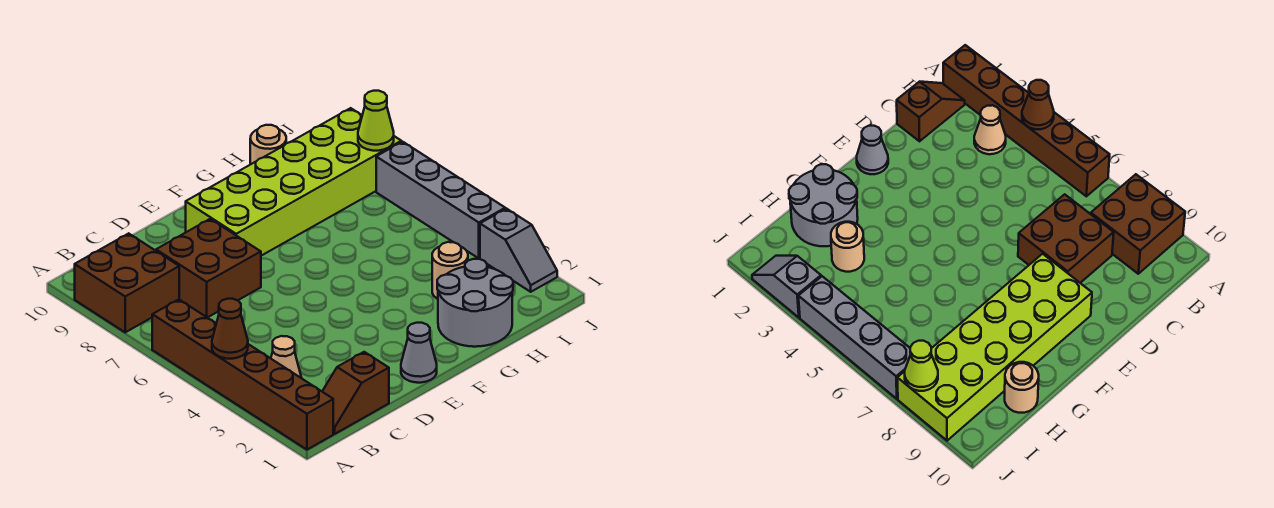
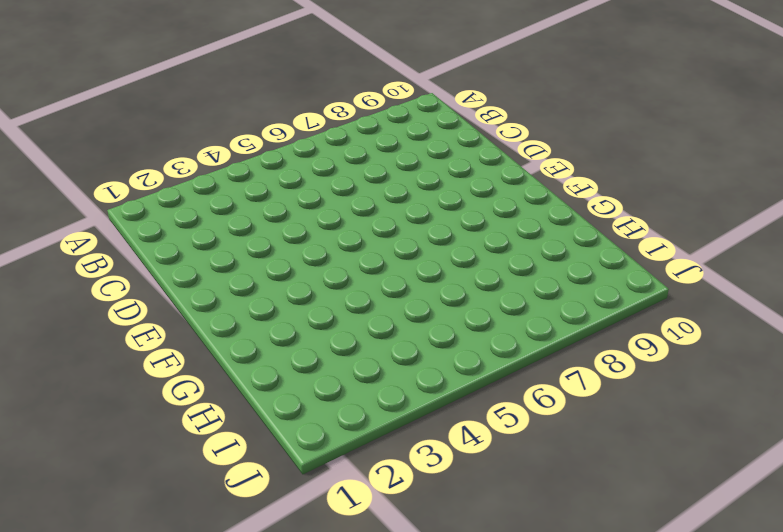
none -> brown brick A1:A6 level 1
none -> brown brick A8:B9 level 1
none -> brown slope B1:C1 level 1 top C

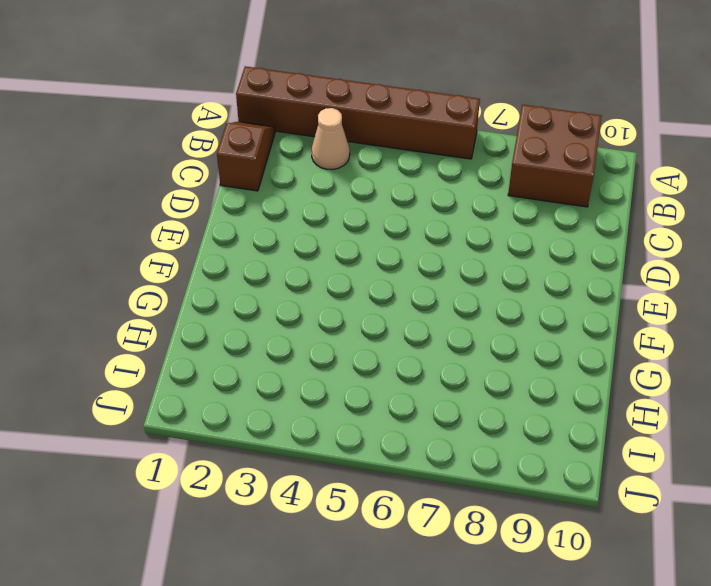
none -> brown brick C7:D8 level 1
none -> grey cone E1 level 1
none -> lime brick E8:J9 level 1

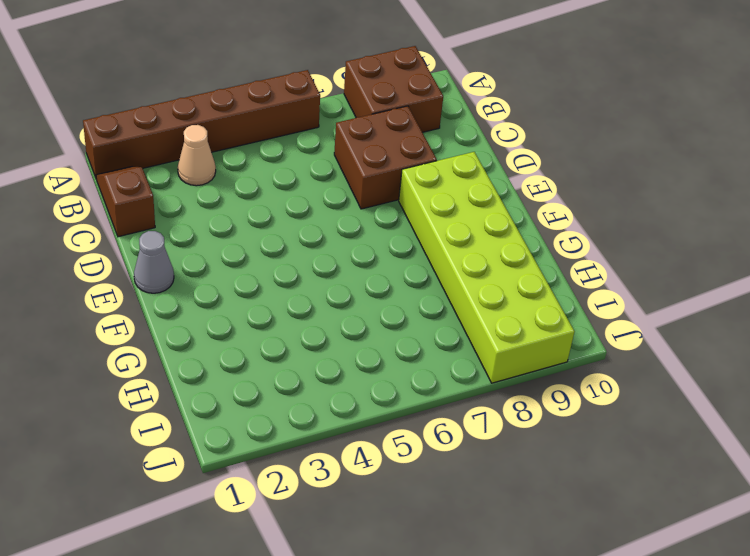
none -> grey round brick G1:H2 level 1
none -> tan round brick H3 level 1
none -> tan round brick H10 level 1

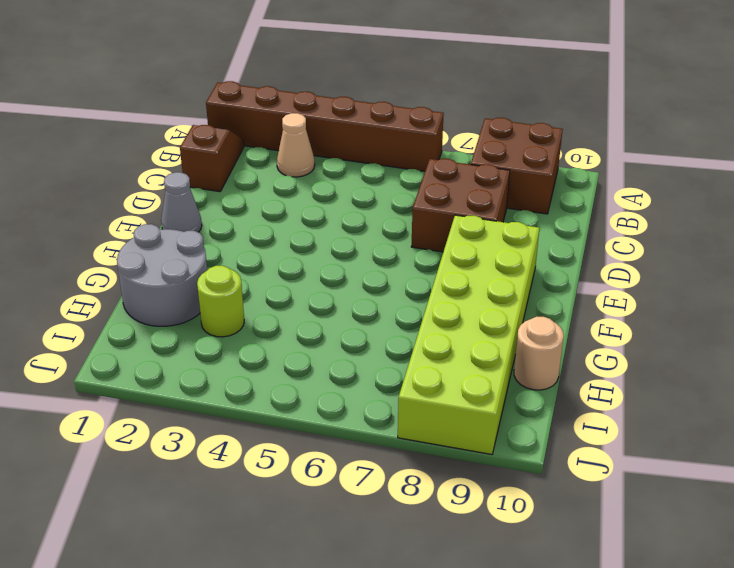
lime round brick H3 level 1 -> tan round brick H3 level 1
none -> grey slope J2:J3 level 1 top 3
none -> grey brick J4:J7 level 1
none -> brown cone A4 level 2

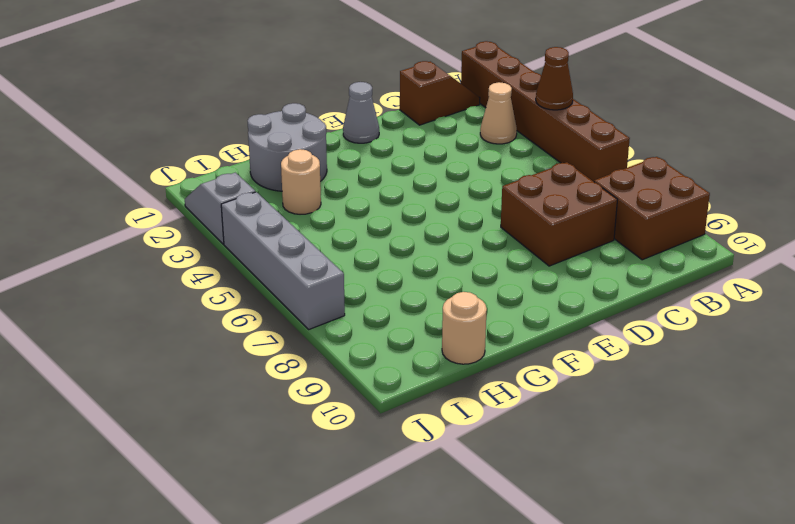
none -> lime brick E8:J9 level 1
none -> lime cone J8 level 2

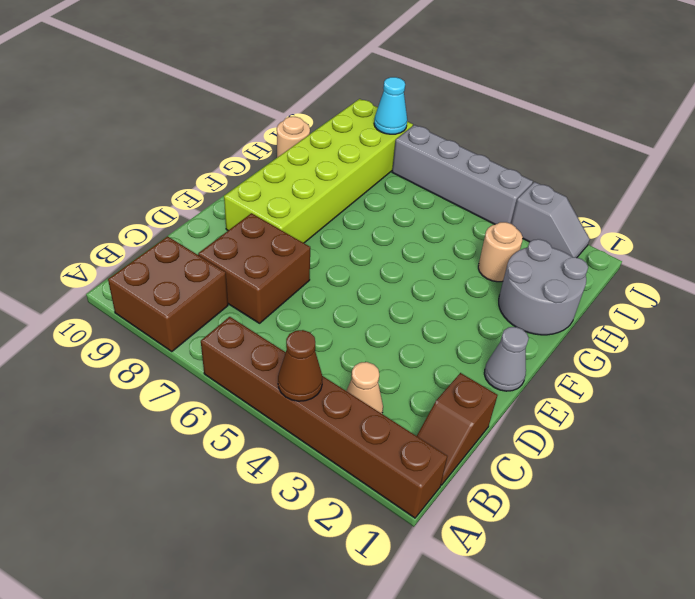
cyan cone J8 level 2 -> lime cone J8 level 2

